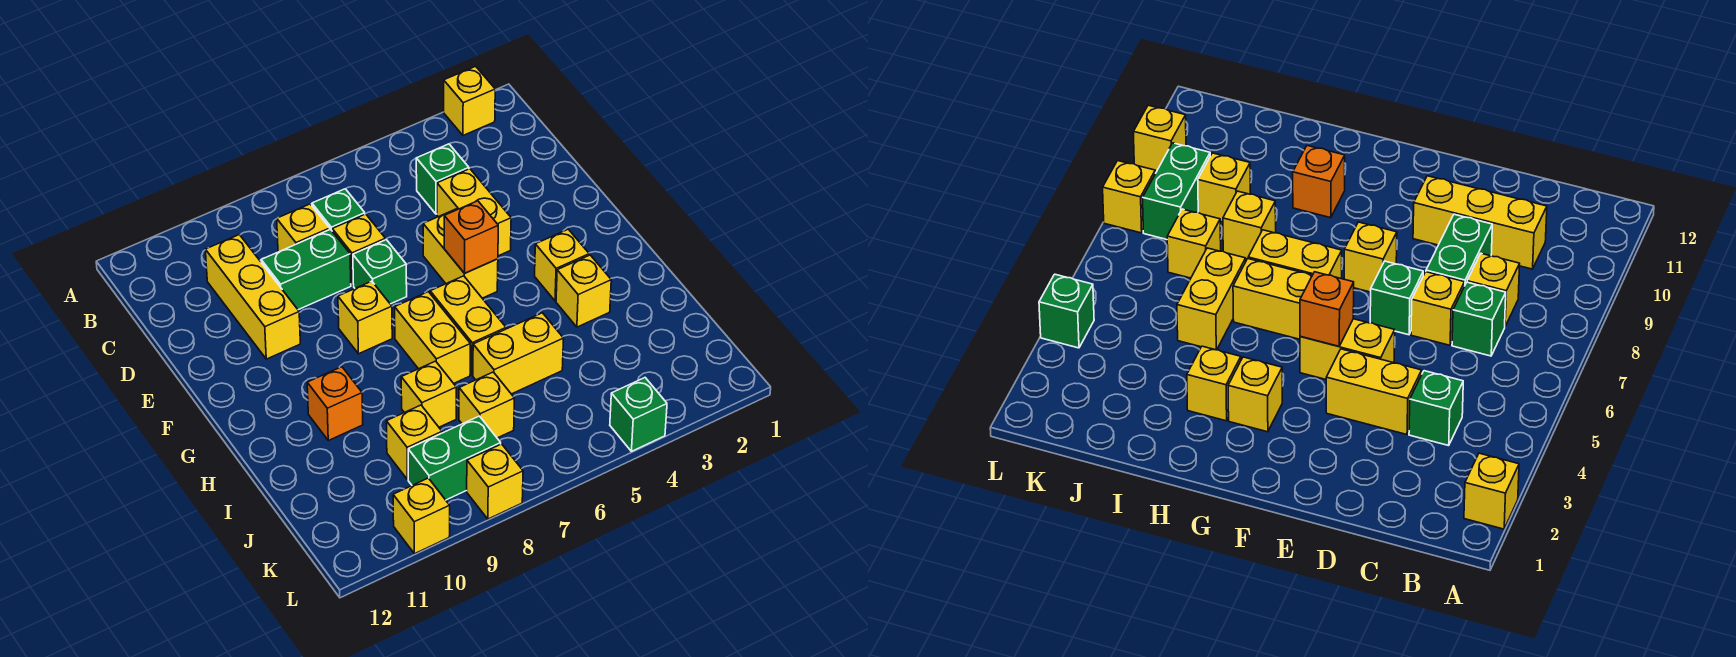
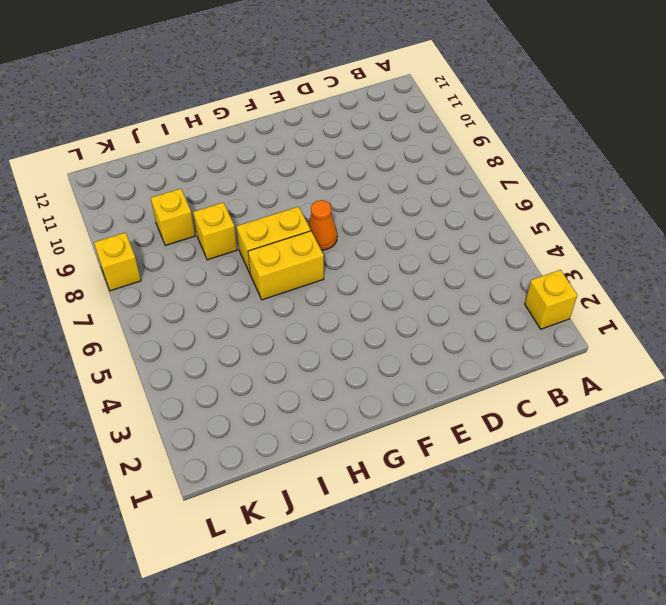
orange cone F7 level 1 -> none
none -> green brick C4 level 1
none -> green brick C7 level 1
none -> yellow brick C8 level 1

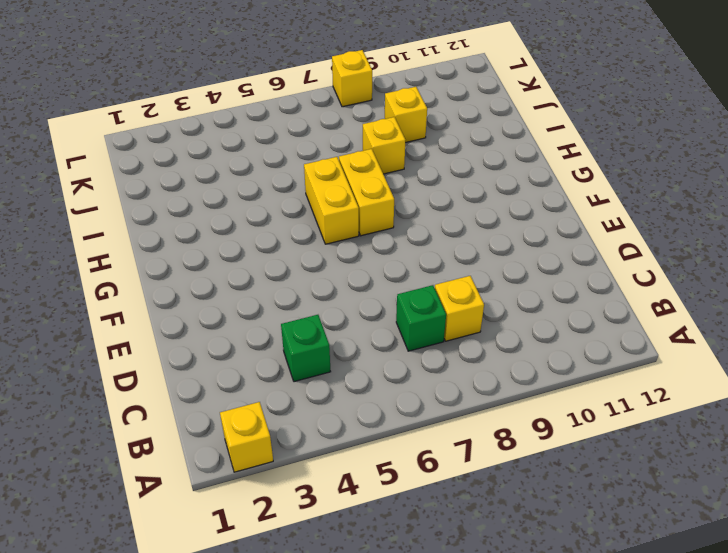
none -> yellow brick C10:E10 level 1
none -> yellow brick D4:E4 level 1
none -> yellow brick D7 level 1

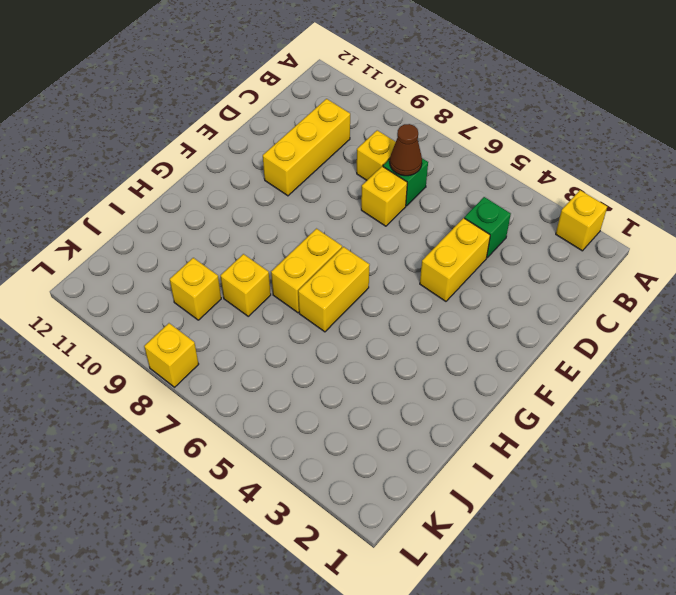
brown cone C7 level 2 -> none
none -> green brick D8:D9 level 1
none -> yellow brick E5:F5 level 1
none -> green brick E7 level 1

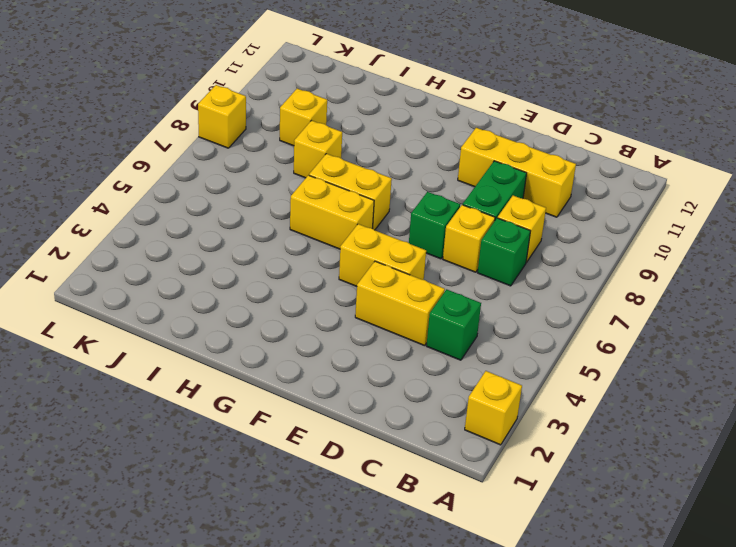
none -> yellow brick F8 level 1
none -> yellow brick G3 level 1
none -> yellow brick H3 level 1

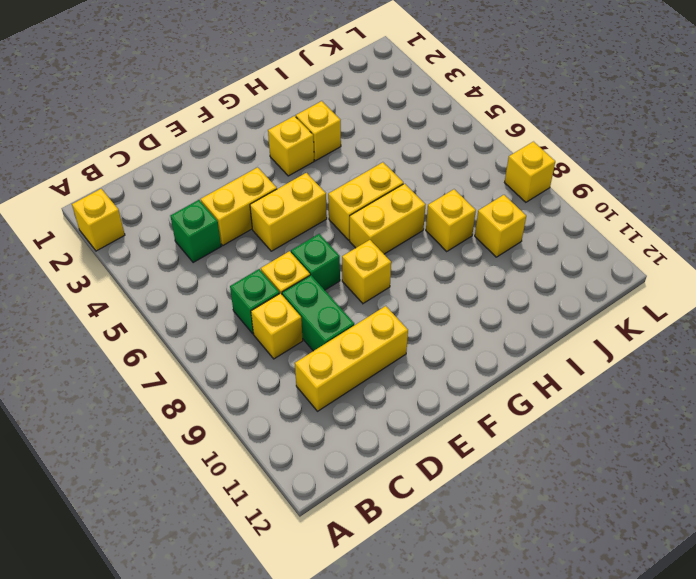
none -> orange brick H10 level 1
none -> yellow brick I5:I6 level 1
none -> yellow brick J7 level 1

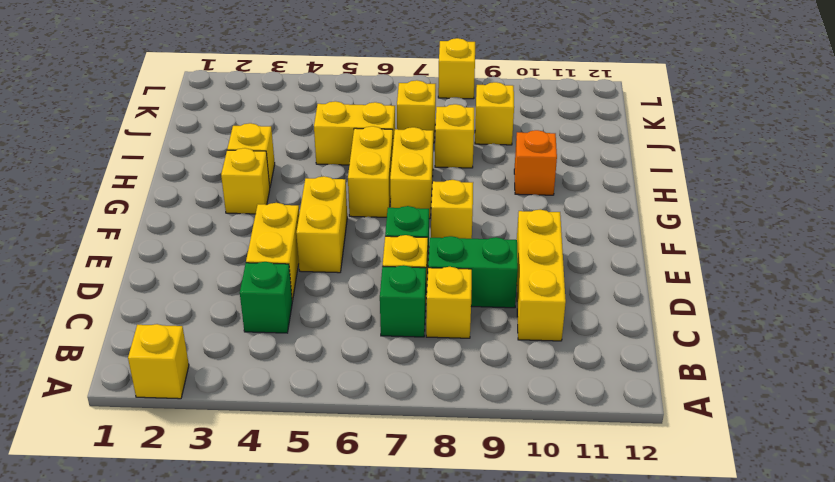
none -> green brick K8:K9 level 1
none -> green brick L4 level 1
none -> yellow brick L10 level 1

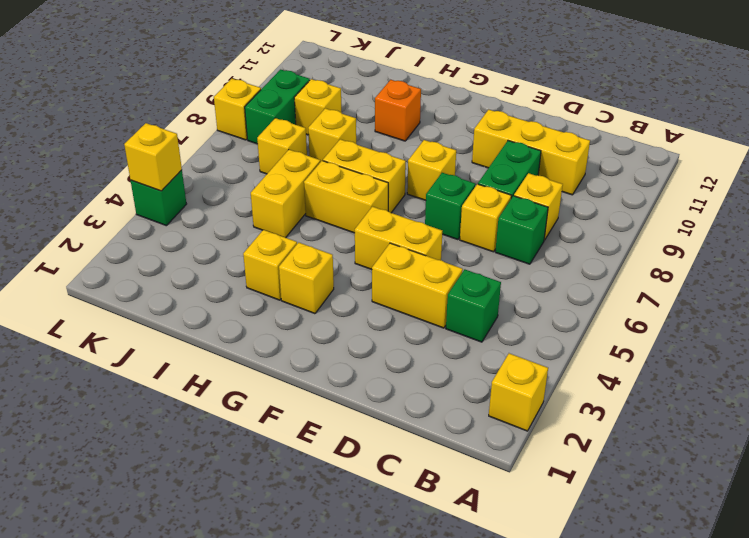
yellow brick L4 level 2 -> yellow brick L10 level 1
none -> orange brick F5 level 2

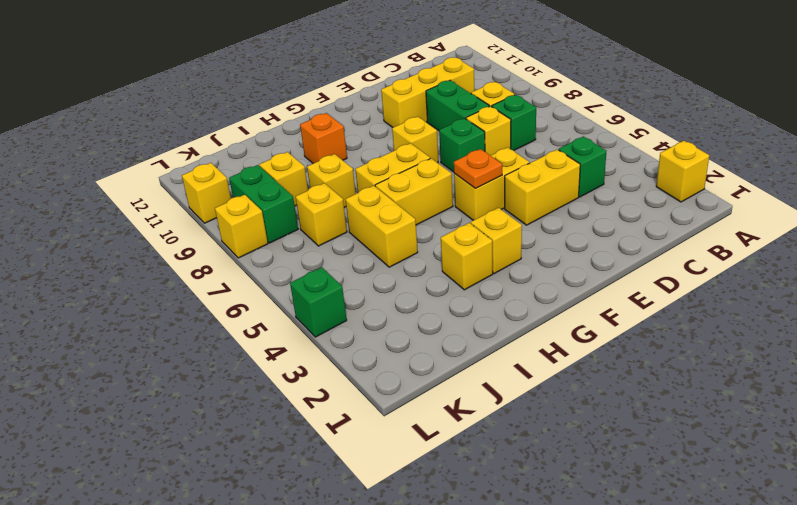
orange plate F5 level 2 -> orange brick F5 level 2

